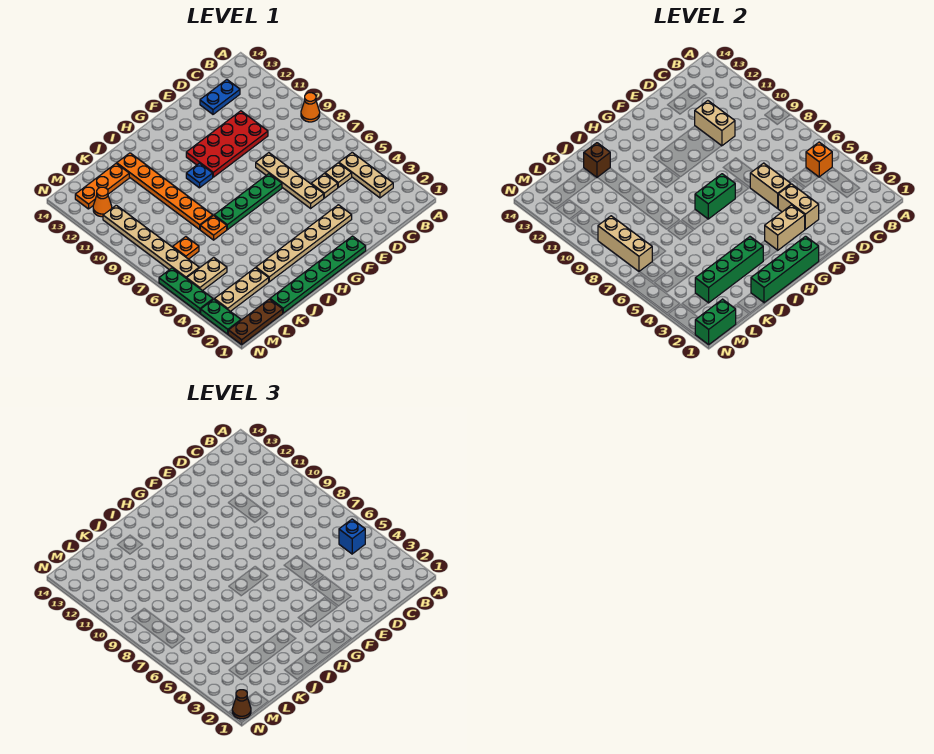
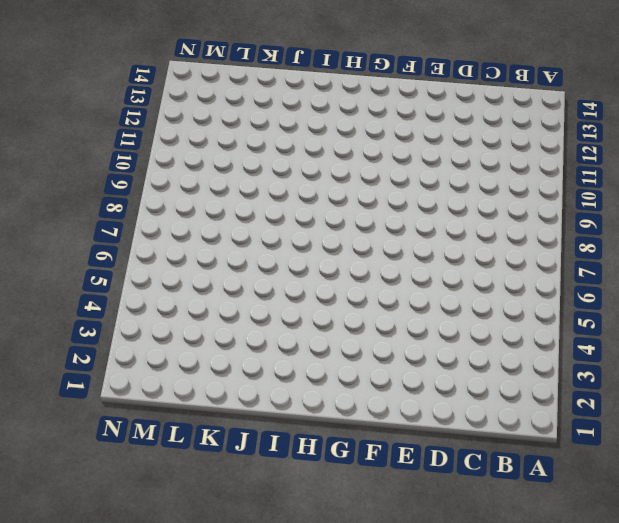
none -> orange cone A9 level 1
none -> tan plate B3:B5 level 1
none -> tan plate C5 level 1
none -> blue plate C13:D13 level 1

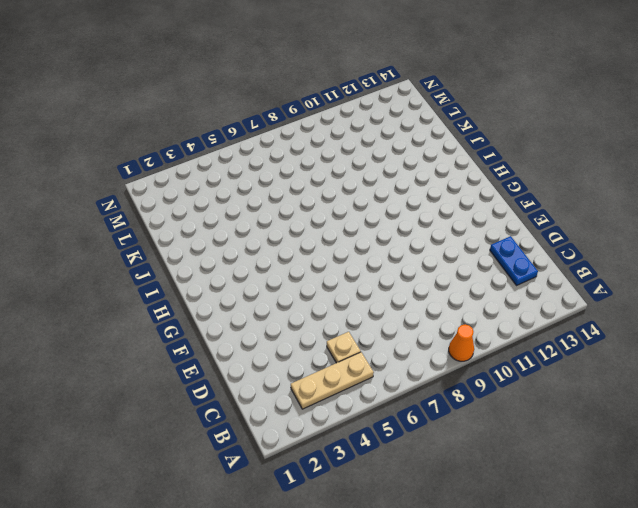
none -> tan plate D5 level 1
none -> red plate D10:G11 level 1
none -> tan plate E3:J3 level 1
none -> tan plate E5:E8 level 1

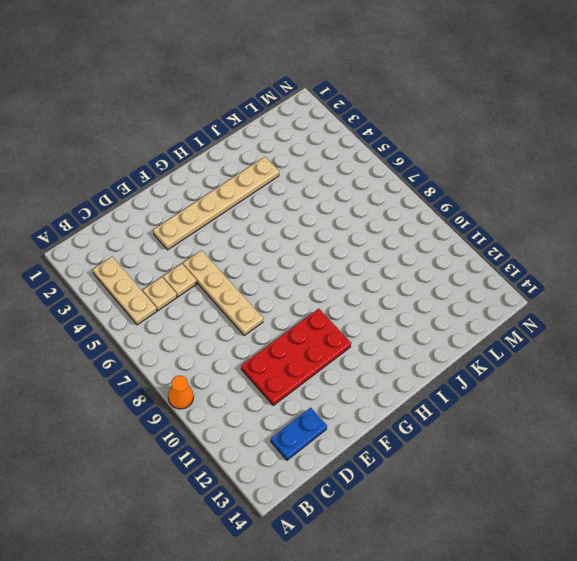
none -> green plate F1:K1 level 1
none -> green plate F7:I7 level 1
none -> blue plate H10 level 1
none -> orange plate J7 level 1

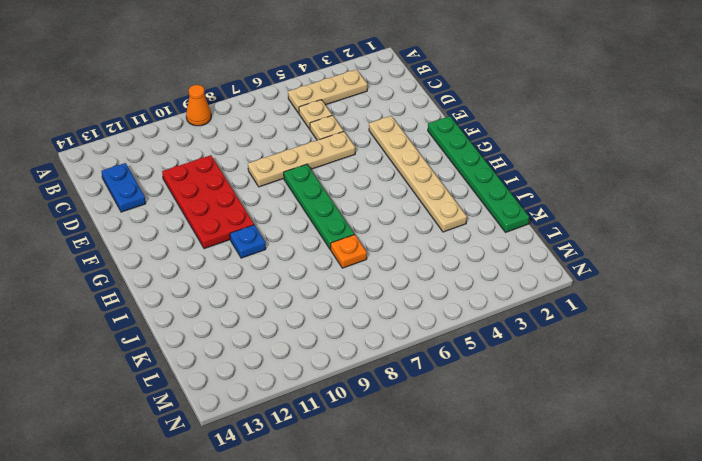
none -> orange plate J8:J13 level 1
none -> tan plate K3:M3 level 1
none -> orange plate K13:M13 level 1
none -> brown plate L1:N1 level 1

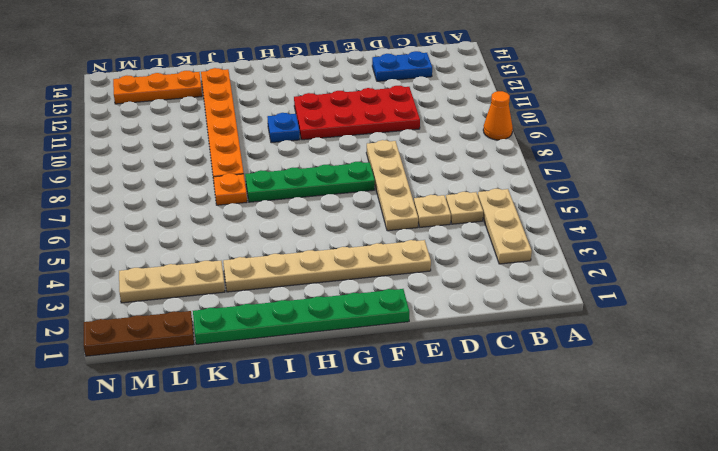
none -> tan plate L5:M5 level 1
none -> orange plate L7 level 1
none -> tan plate M6:M11 level 1
none -> orange cone M12 level 1

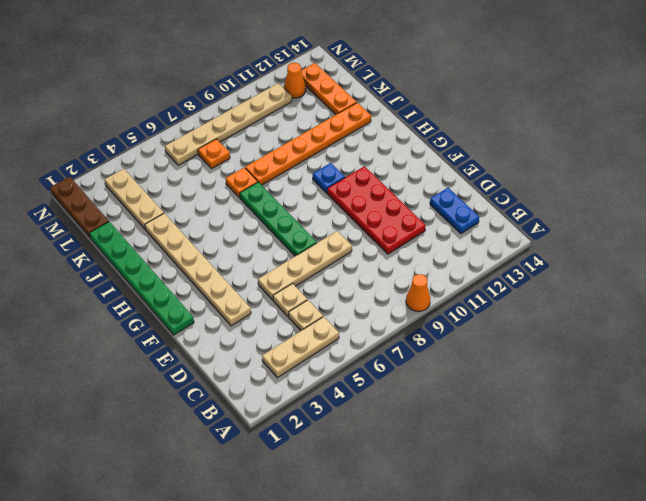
none -> tan plate L5:M5 level 1
none -> green plate N2:N3 level 1
none -> green plate N4:N6 level 1
none -> orange brick B5 level 2

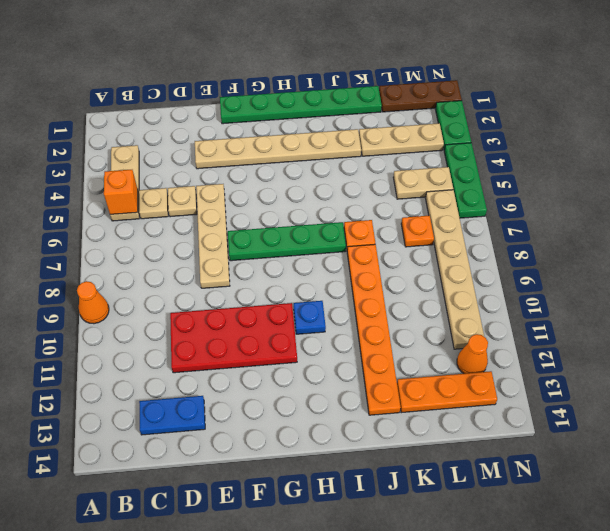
none -> tan brick D10:D11 level 2
none -> tan brick E3:E4 level 2
none -> tan brick E5:E6 level 2
none -> tan brick F3:G3 level 2

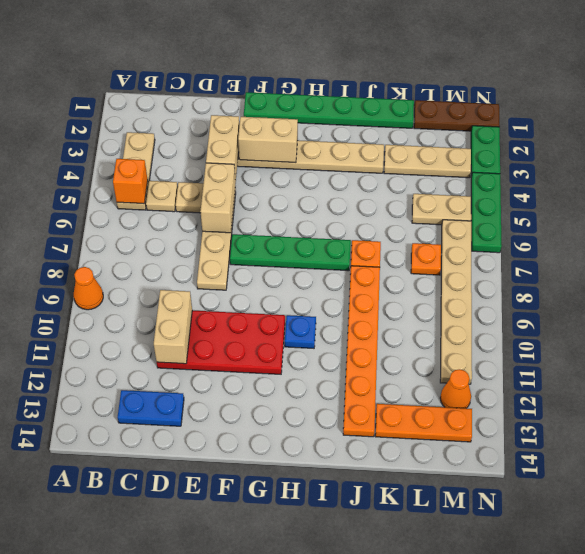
none -> green brick G1:J1 level 2
none -> green brick G7:H7 level 2
none -> green brick I3:L3 level 2
none -> brown brick J13 level 2

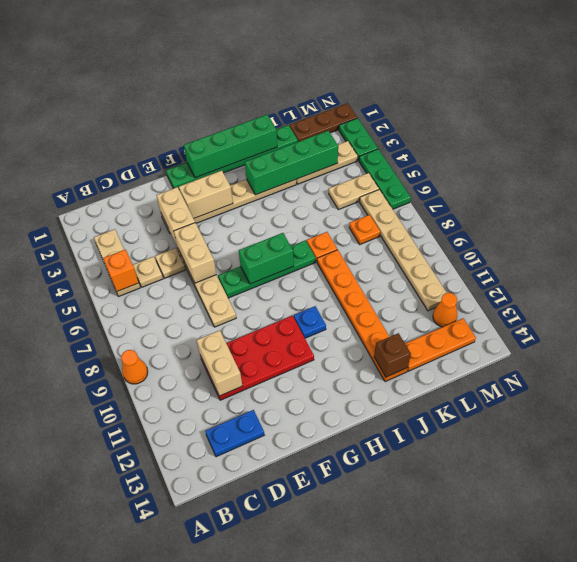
none -> green brick M1:N1 level 2
none -> tan brick M7:M9 level 2
none -> blue brick B5 level 3
none -> brown cone N1 level 3

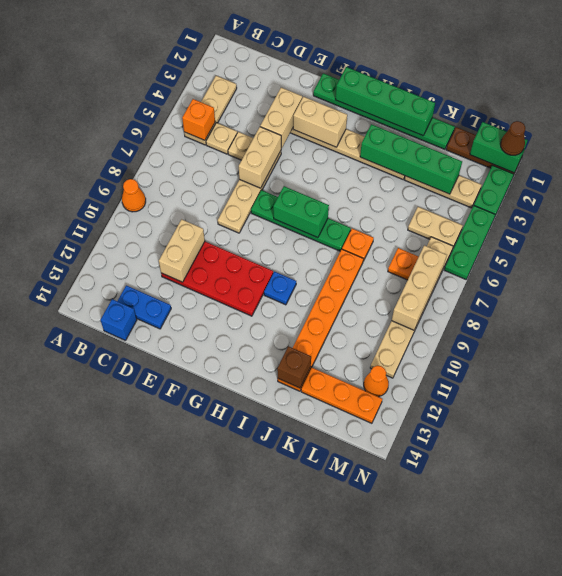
blue brick C14 level 1 -> blue brick B5 level 3

